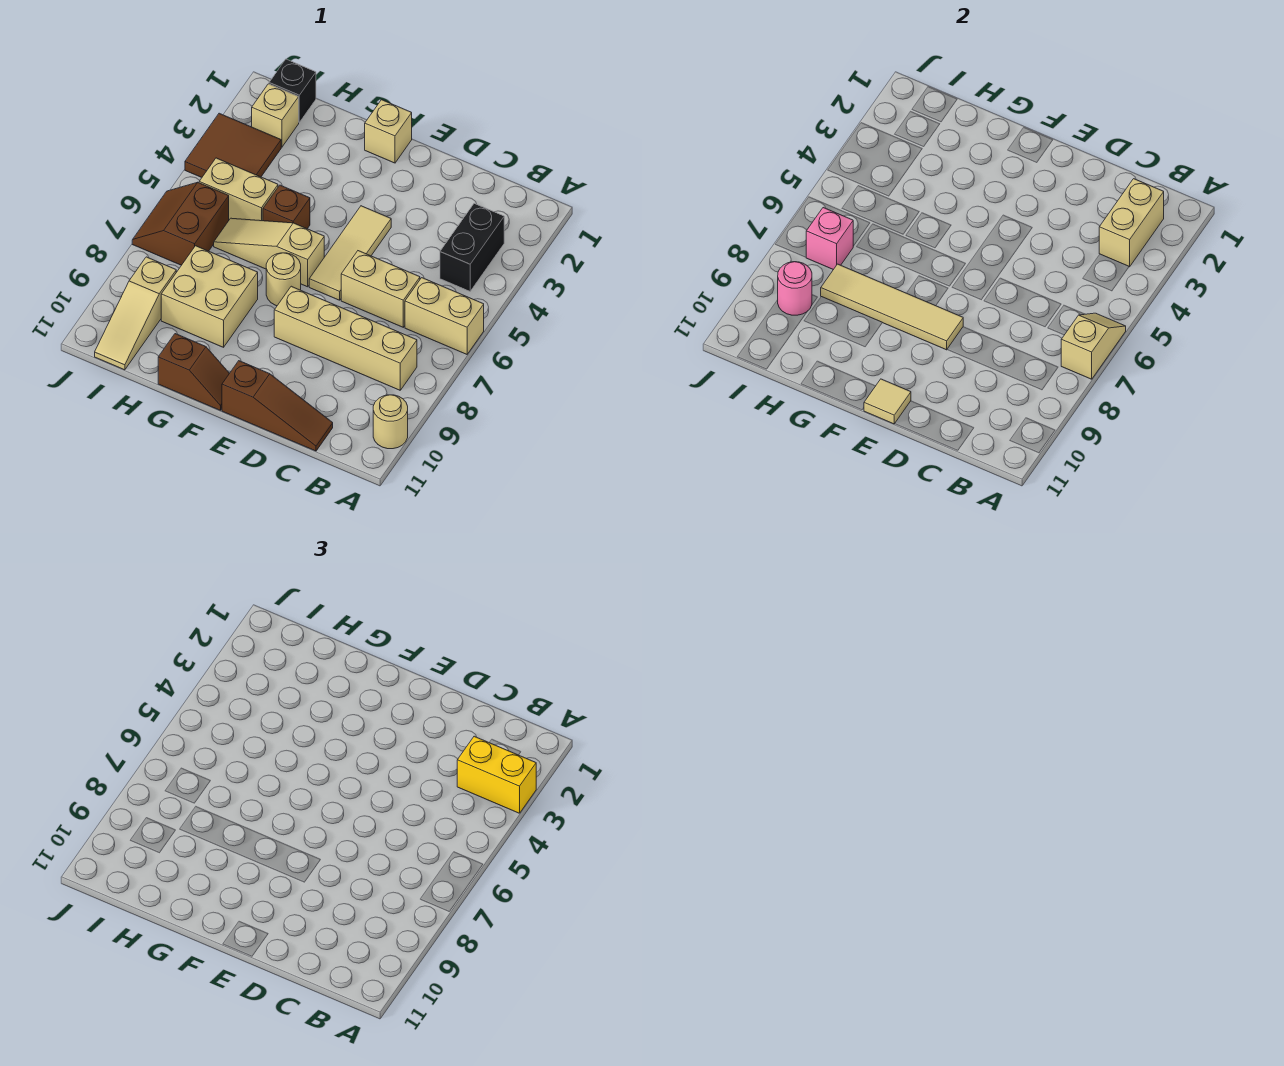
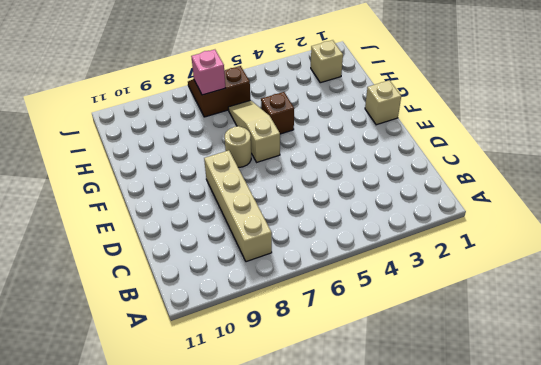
none -> tan brick A6:B6 level 1
none -> tan round brick A10 level 1
none -> black brick B3:B4 level 1

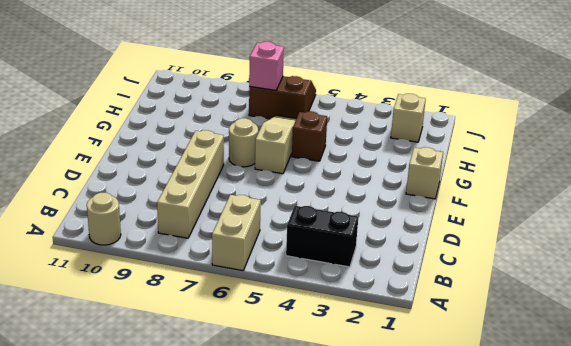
none -> tan brick C6:D6 level 1
none -> brown slope C11:E11 level 1 top E
none -> tan tile E4:E6 level 1

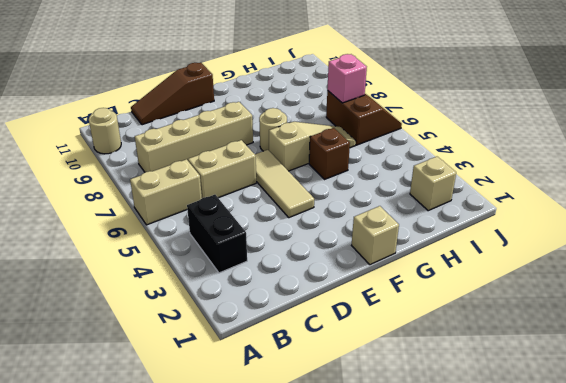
none -> brown slope F11:G11 level 1 top G
none -> tan brick G8:H9 level 1
none -> tan brick H5:I5 level 1

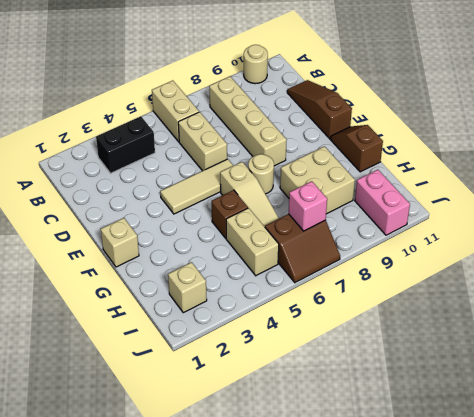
pink brick I10:J10 level 1 -> tan slope I9:I11 level 1 top 9
none -> black brick I1 level 1
none -> brown tile I3:J4 level 1
none -> tan slope A6:A7 level 2 top 7

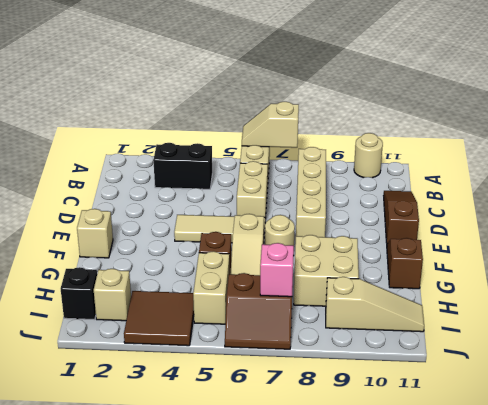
none -> tan brick B2:B3 level 2
none -> tan tile E8:H8 level 2
none -> tan tile E11 level 2

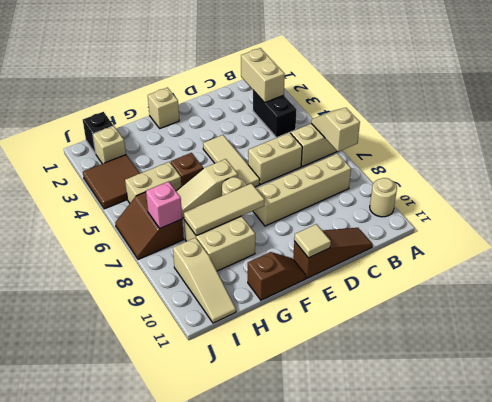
tan tile F8:H8 level 2 -> tan tile E8:H8 level 2
none -> pink round brick I9 level 2
none -> yellow brick A3:B3 level 3

